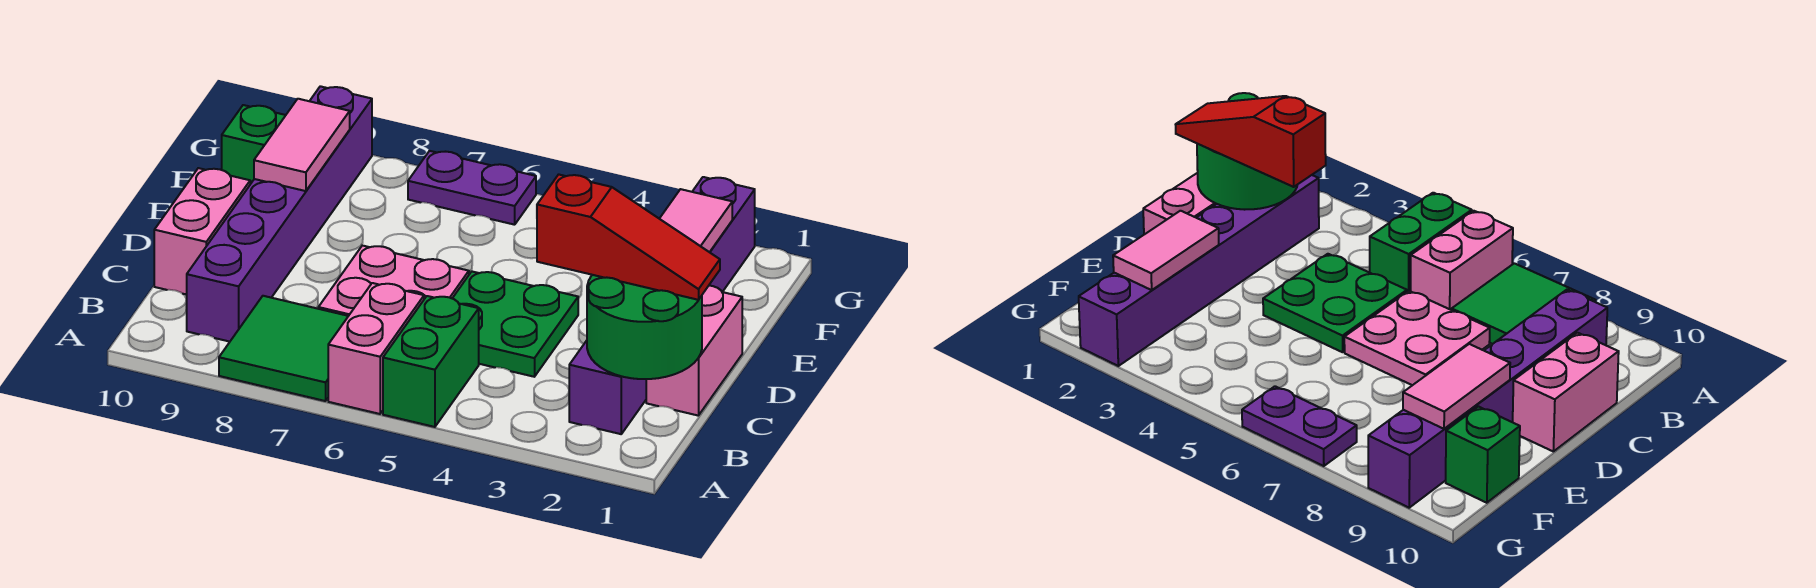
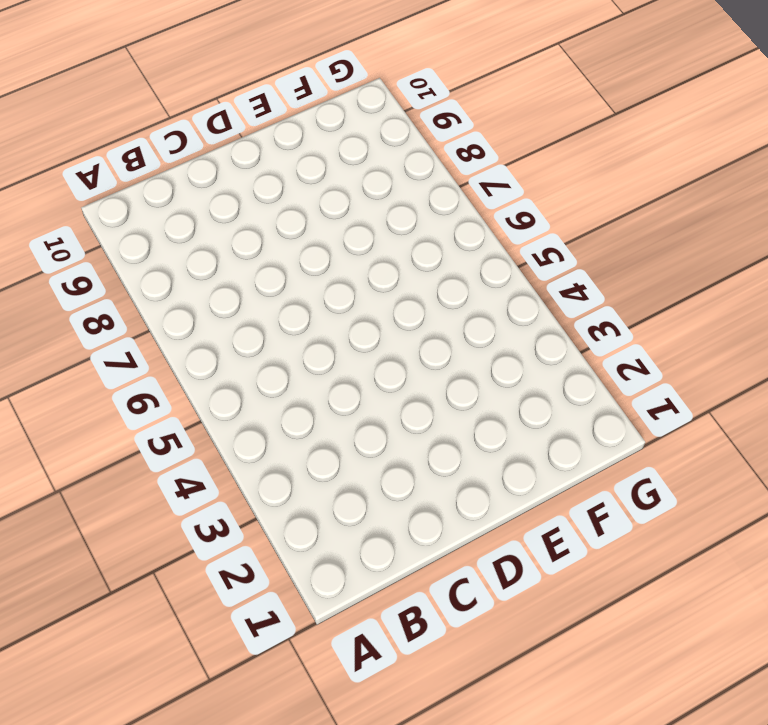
none -> green brick A5:B5 level 1
none -> pink brick A6:B6 level 1
none -> green tile A7:B8 level 1

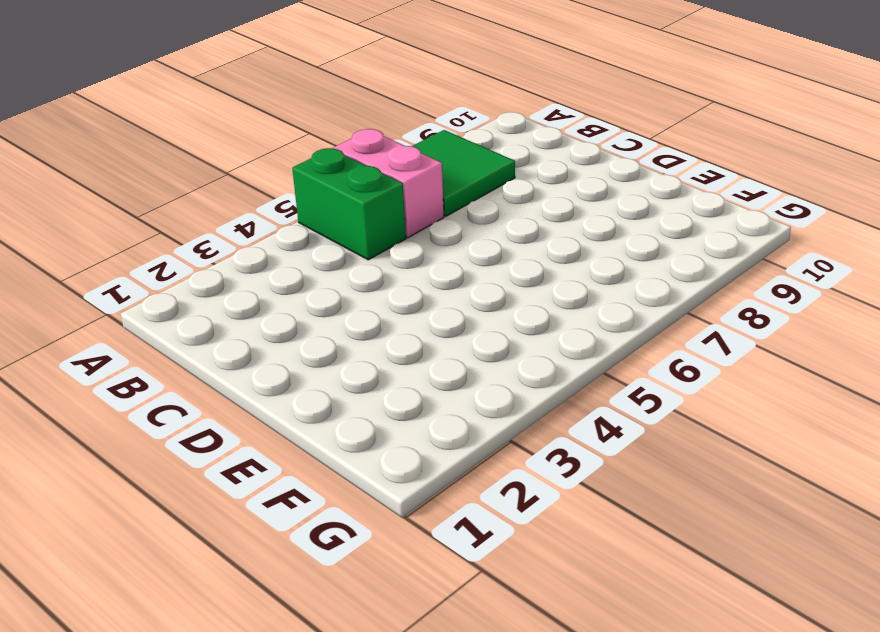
none -> purple brick B2:G2 level 1
none -> purple brick B9:G9 level 1
none -> pink brick C1:D1 level 1

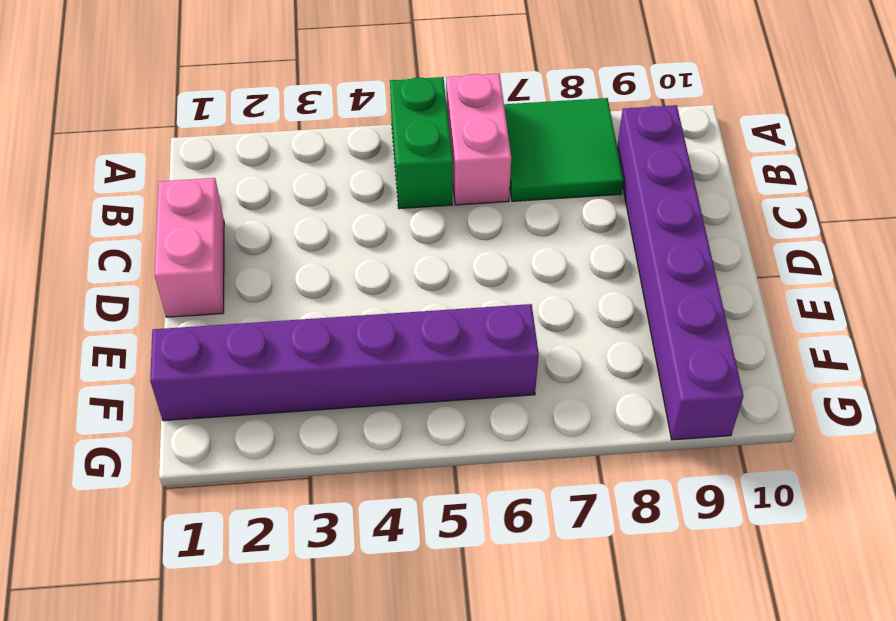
purple brick F1:F6 level 1 -> purple brick B2:G2 level 1
none -> green plate C4:D5 level 1
none -> pink plate C6:D7 level 1
none -> pink brick C10:D10 level 1

